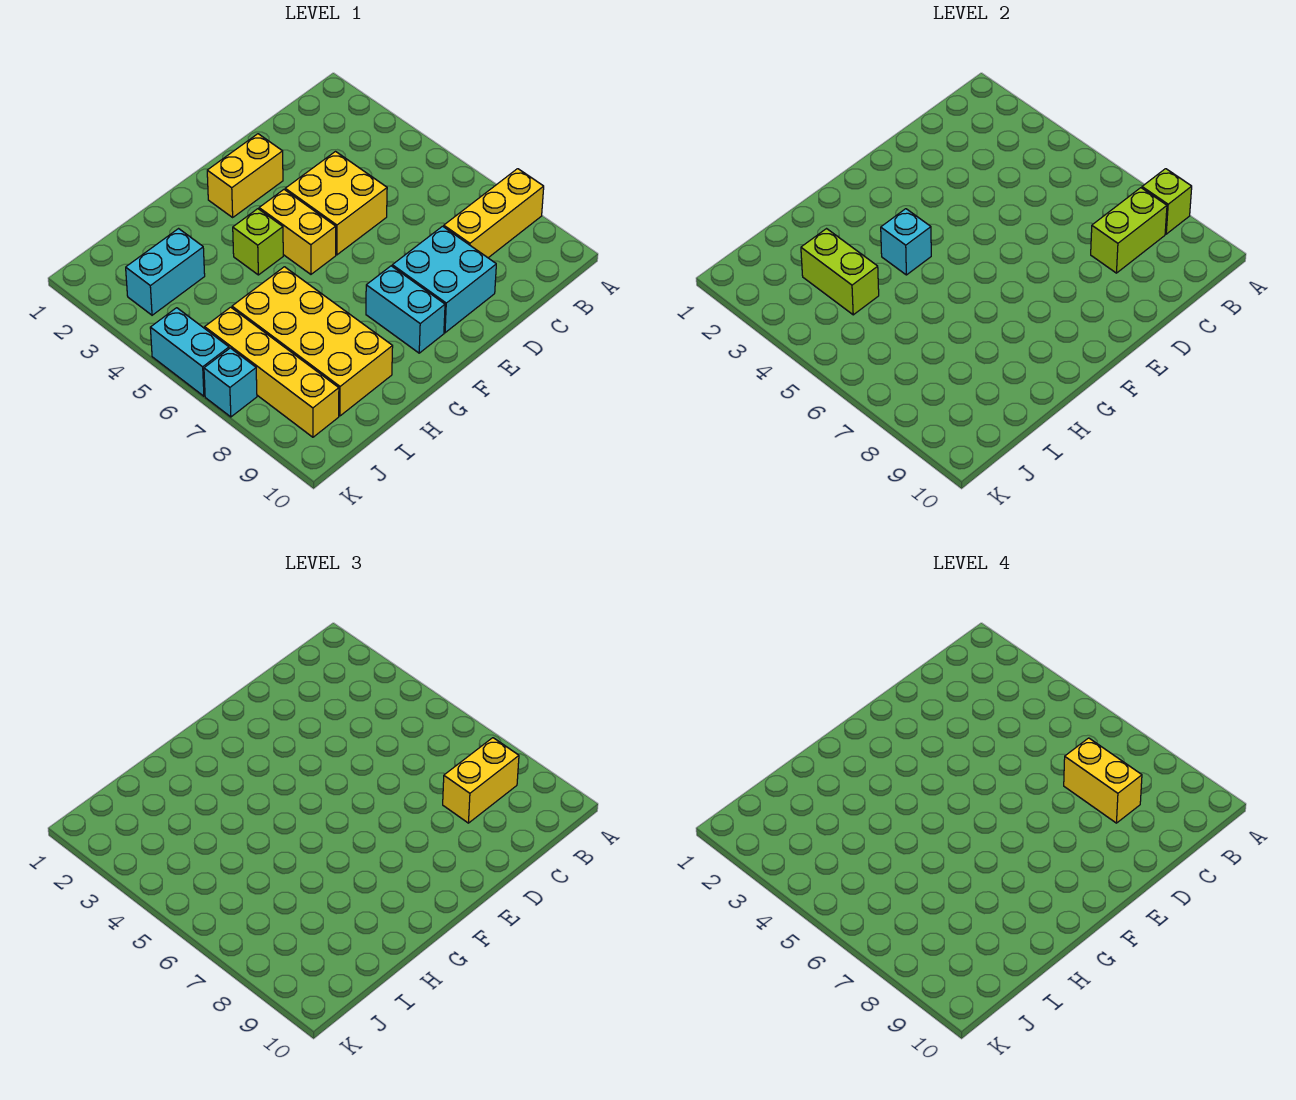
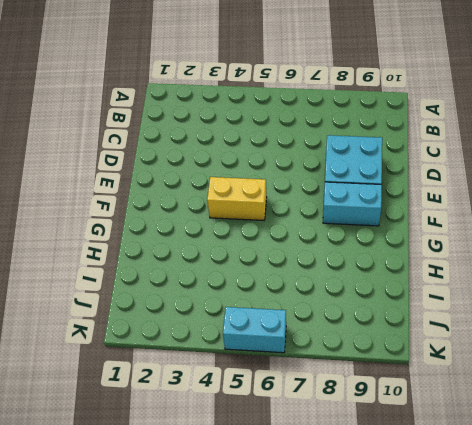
none -> yellow brick A8:C8 level 1
none -> yellow brick D4:E5 level 1
none -> yellow brick E2:F2 level 1

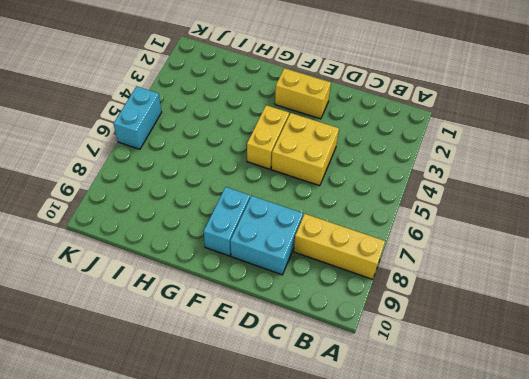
none -> lime brick G4 level 1
none -> yellow brick H6:I9 level 1
none -> cyan brick I3:J3 level 1

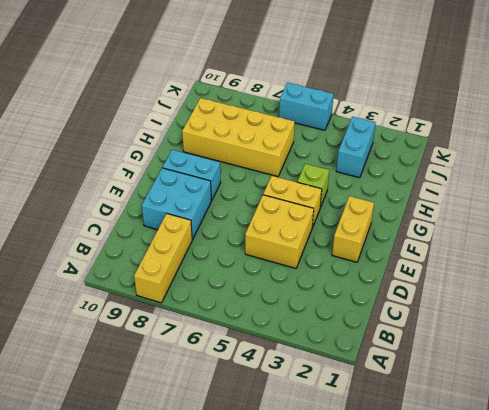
none -> yellow brick J6:J9 level 1
none -> cyan brick K7 level 1
none -> lime brick A8 level 2

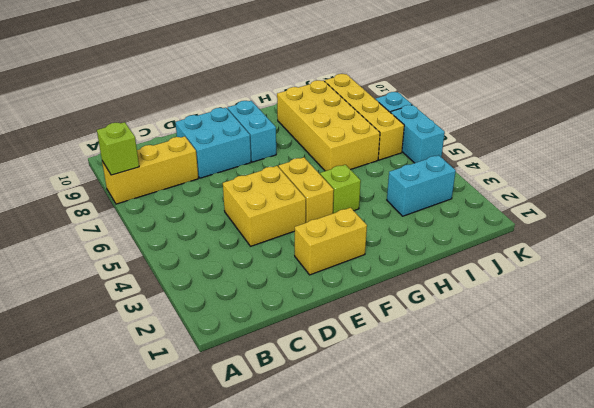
none -> lime brick B8:C8 level 2
none -> cyan brick G4 level 2
none -> lime brick I3:I4 level 2

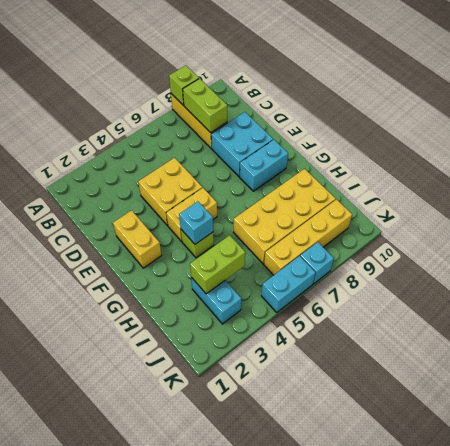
none -> yellow brick B8:C8 level 3
none -> yellow brick C7:C8 level 4

